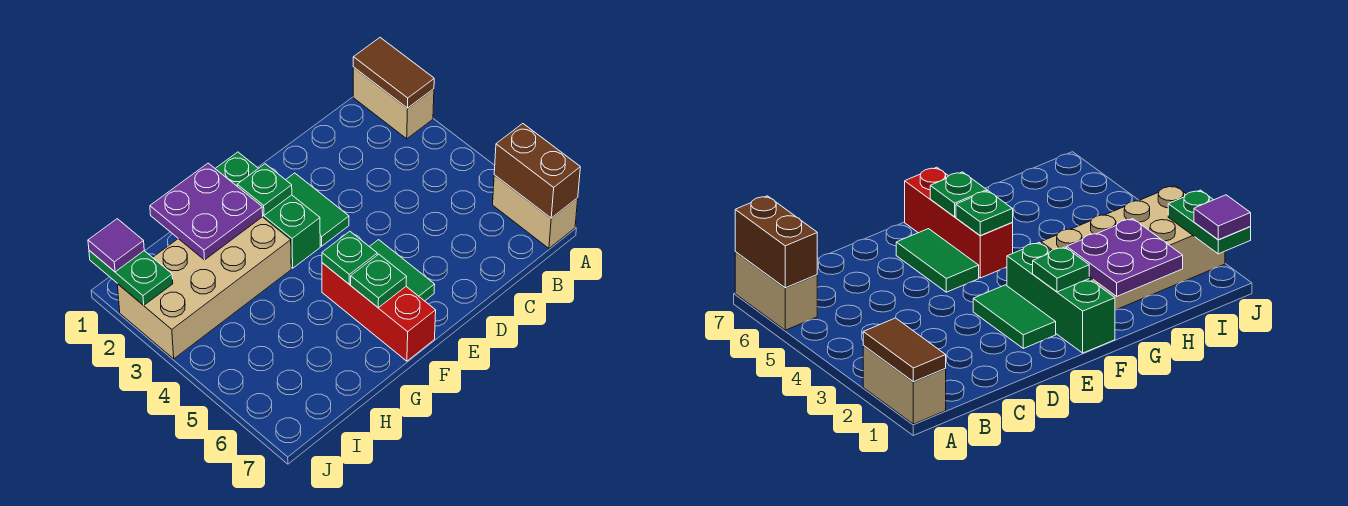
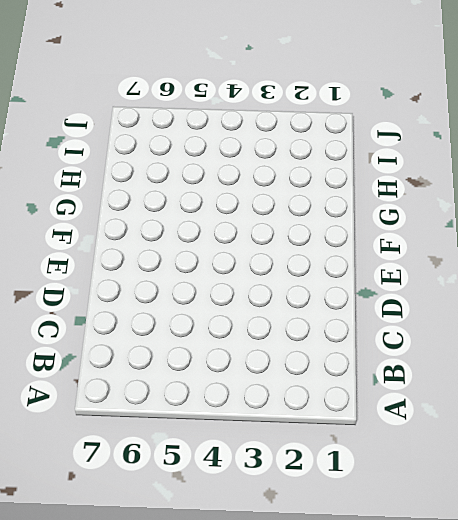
none -> tan brick A1:A2 level 1
none -> tan brick A6:A7 level 1
none -> green tile E2:E3 level 1

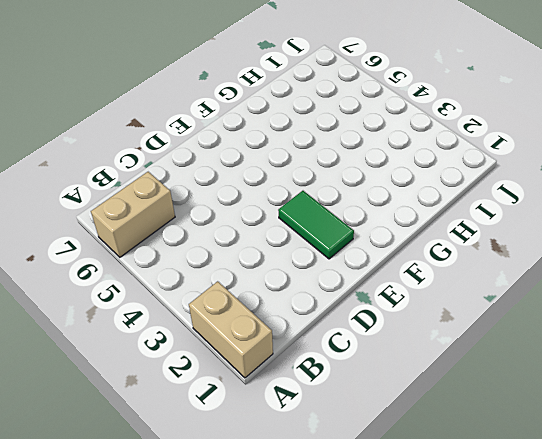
tan brick A6:B6 level 1 -> tan brick A6:A7 level 1
none -> green tile E5:E6 level 1
none -> green brick F1:F3 level 1
none -> red brick F5:F7 level 1

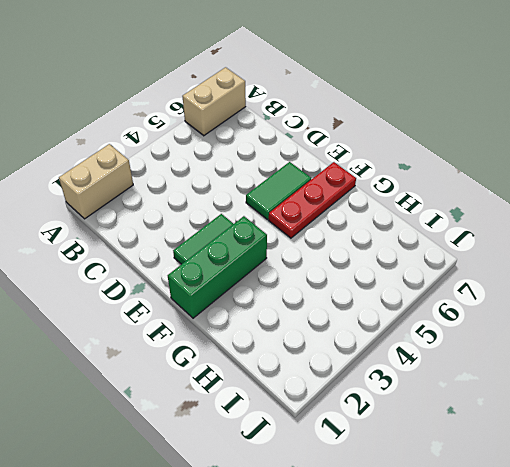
red plate F5:F7 level 1 -> red brick F5:F7 level 1
none -> tan brick G2:J3 level 1
none -> brown tile A1:A2 level 2
none -> brown brick A6:A7 level 2

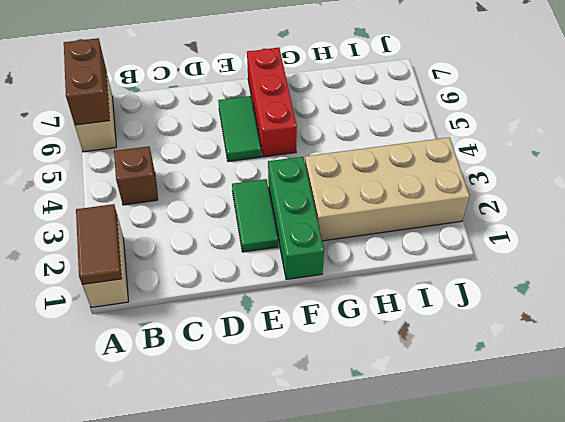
brown brick B4 level 1 -> none
none -> green plate F2 level 2
none -> green plate F5 level 2
none -> green plate F6 level 2

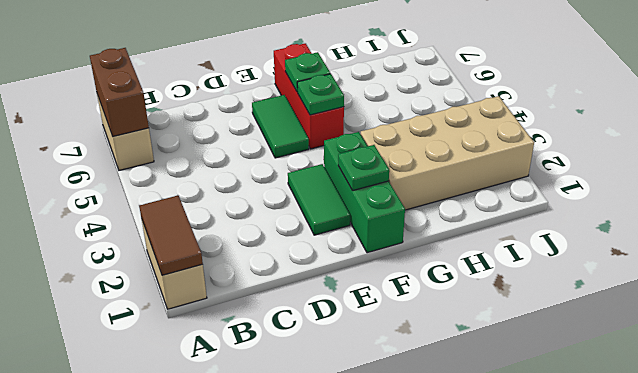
none -> purple plate G1:H2 level 2
none -> green plate J1:J2 level 2
none -> purple tile J1 level 3

